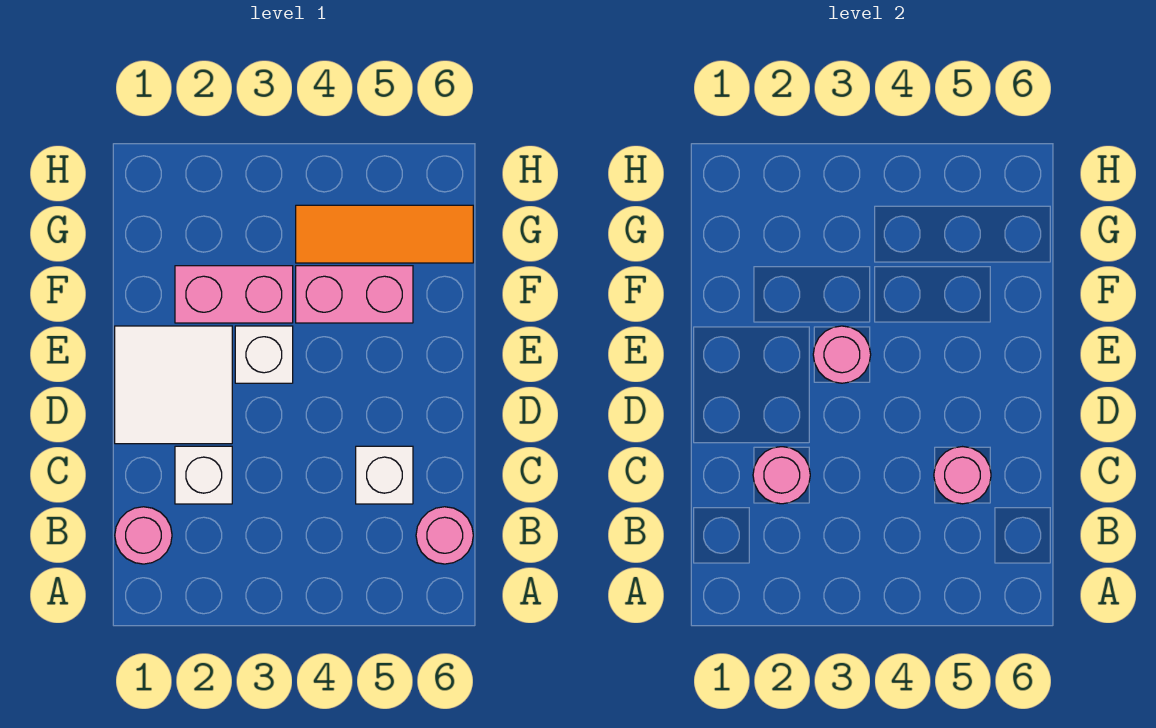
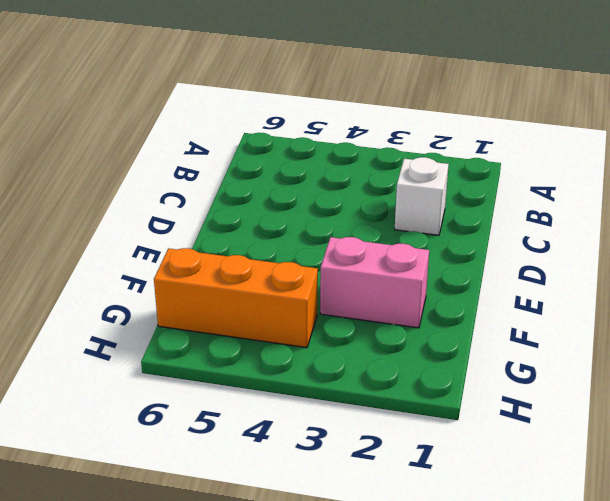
orange brick G4:G6 level 1 -> orange tile G4:G6 level 1
none -> pink round brick B1 level 1
none -> pink round brick B6 level 1
none -> white brick C5 level 1

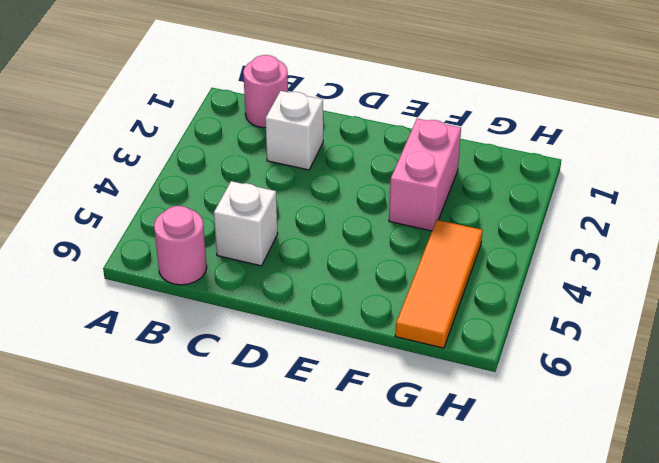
none -> white tile D1:E2 level 1
none -> white brick E3 level 1
none -> pink brick F4:F5 level 1

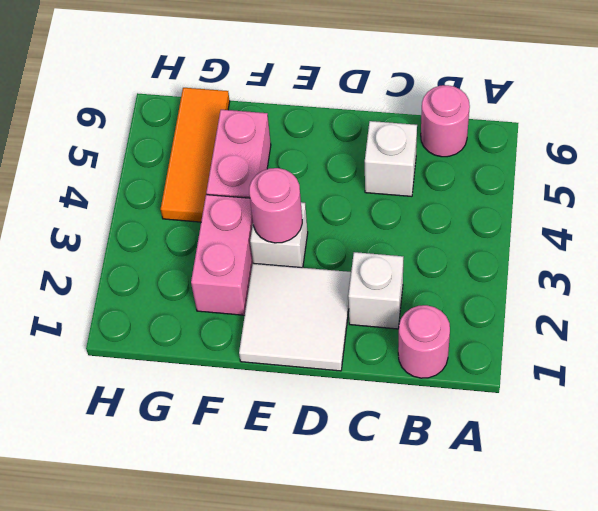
none -> pink round brick C2 level 2
none -> pink round brick C5 level 2

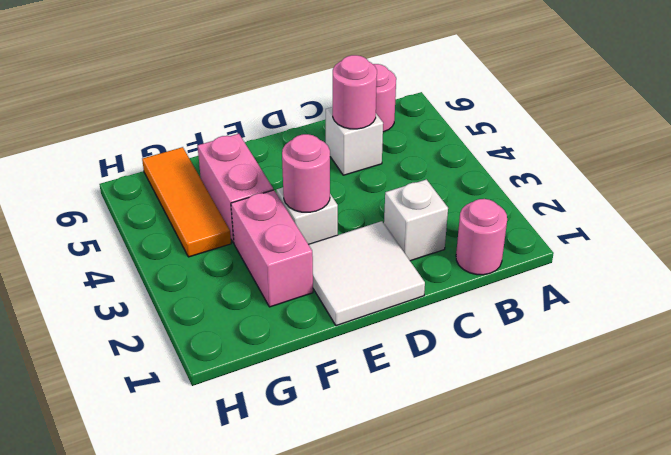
none -> pink round brick C2 level 2

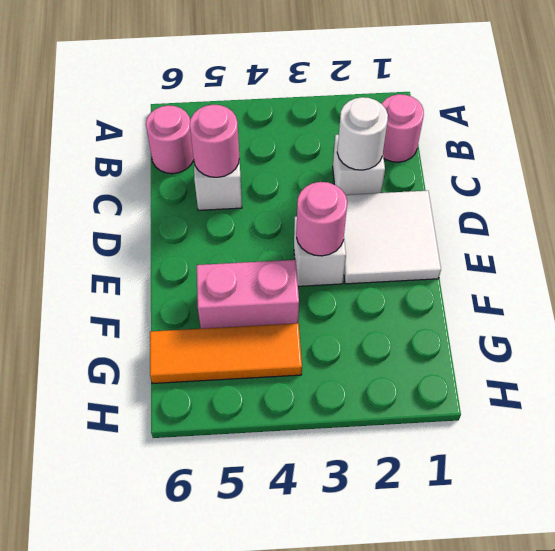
white round brick C2 level 2 -> pink round brick C2 level 2
none -> pink brick F2:F3 level 1

